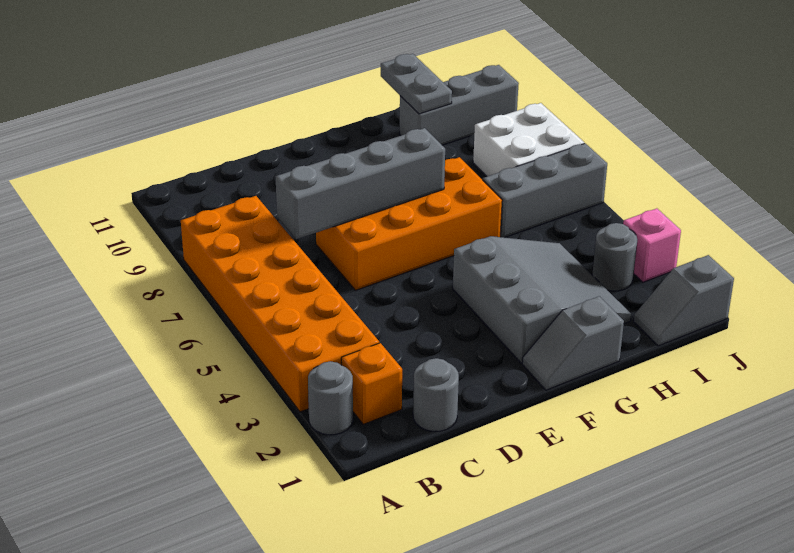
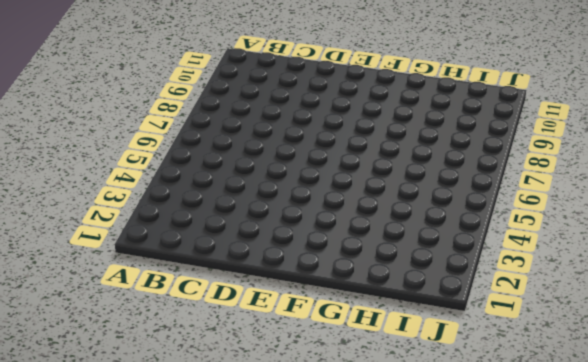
none -> grey round brick A2 level 1
none -> orange brick A3:B8 level 1
none -> orange brick B2 level 1

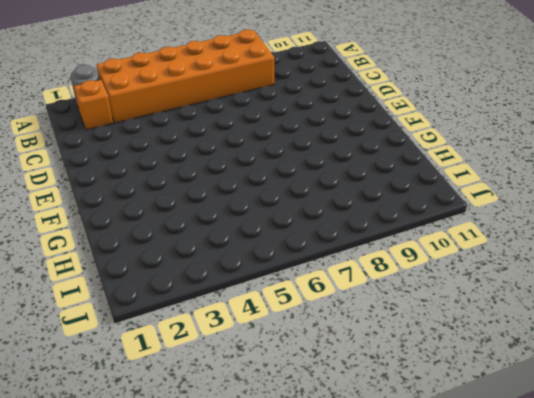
none -> grey round brick C1 level 1
none -> orange brick D6:G7 level 1
none -> grey slope F1:G1 level 1 top G

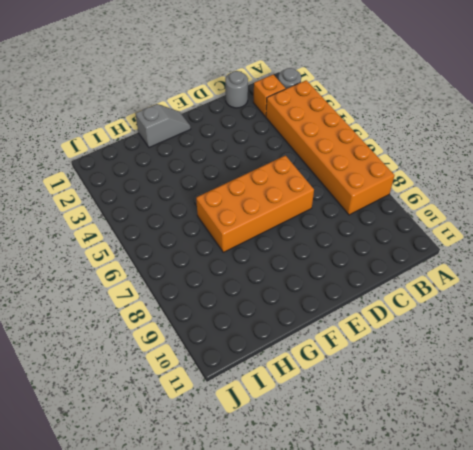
none -> grey slope F2:H4 level 1 top F
none -> grey brick H6:J6 level 1
none -> grey brick H10:J10 level 1

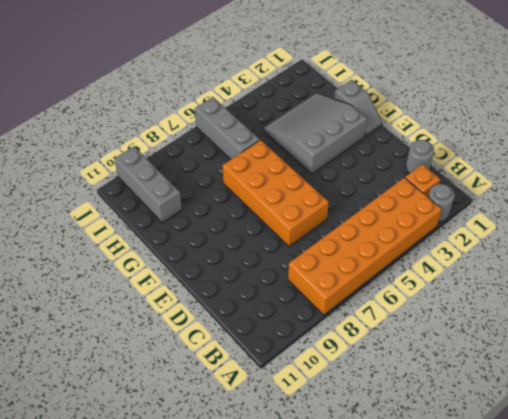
none -> grey slope I1:J1 level 1 top J
none -> grey round brick I3 level 1
none -> white brick I7:J8 level 1

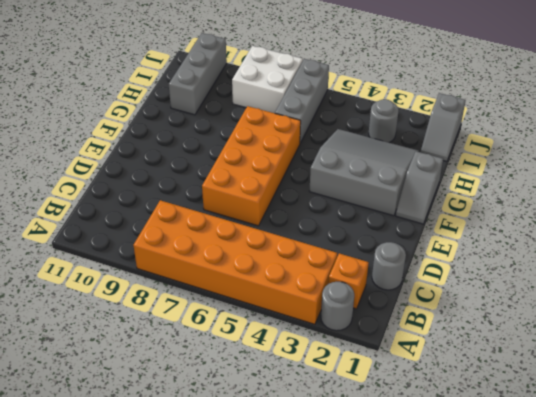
none -> pink brick J3 level 1
none -> grey brick C7:F7 level 2
none -> grey plate H10:H11 level 2

